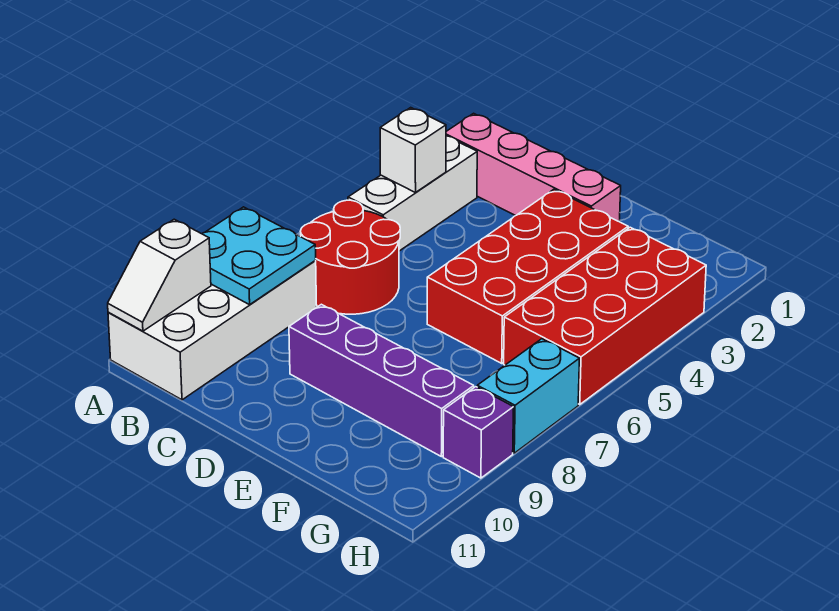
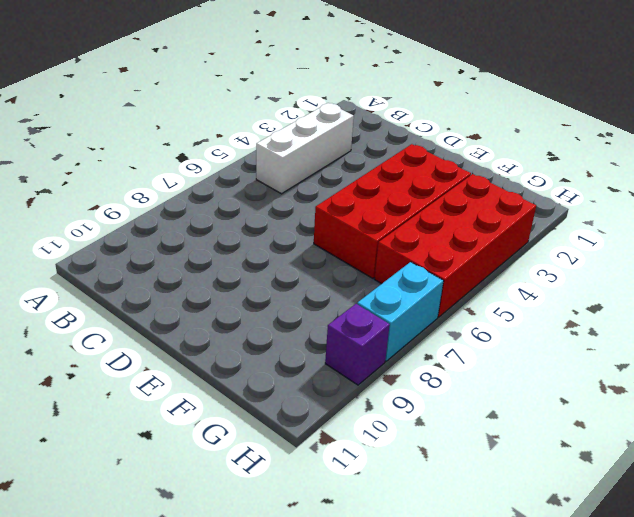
none -> white brick A8:B11 level 1
none -> pink brick B2:E2 level 1
none -> red round brick B6:C7 level 1

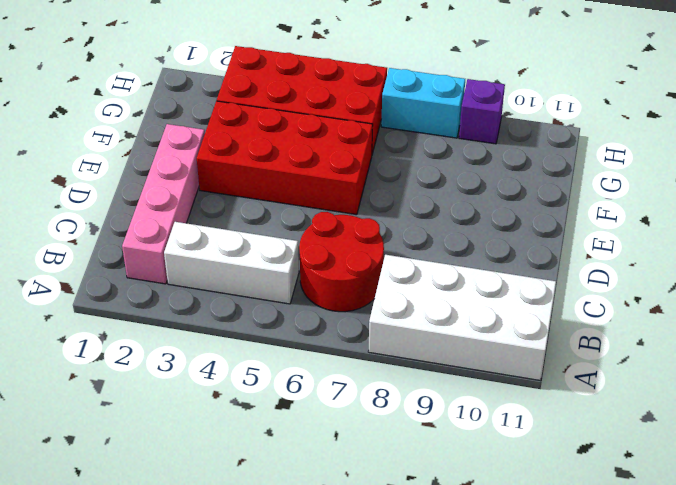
none -> purple brick D9:G9 level 1
none -> cyan plate A8:B9 level 2
none -> white slope A10:A11 level 2 top 10

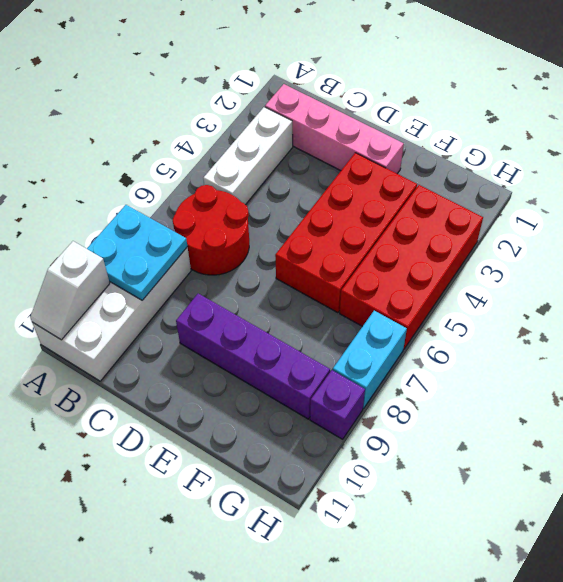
none -> white brick B4 level 2

